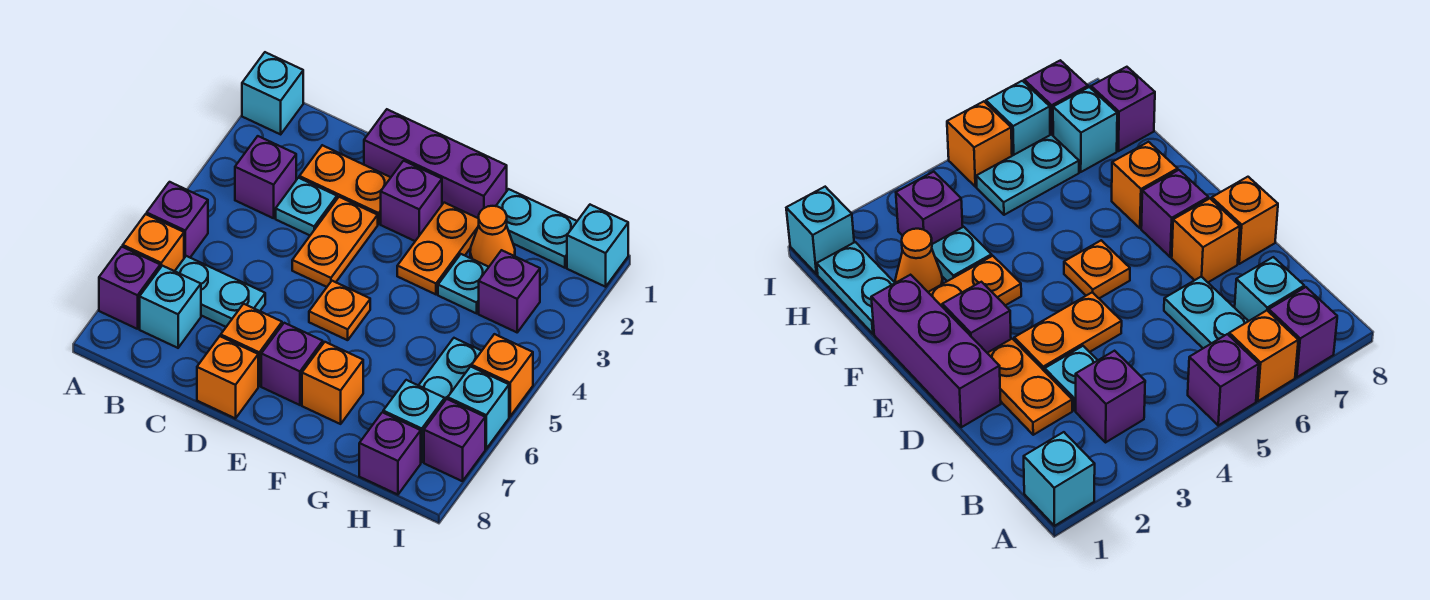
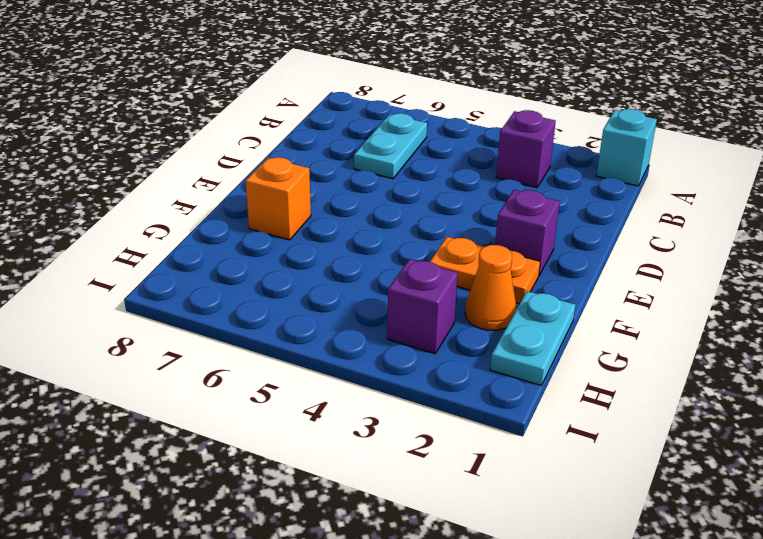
none -> purple brick A5 level 1
none -> orange brick A6 level 1
none -> purple brick A7 level 1

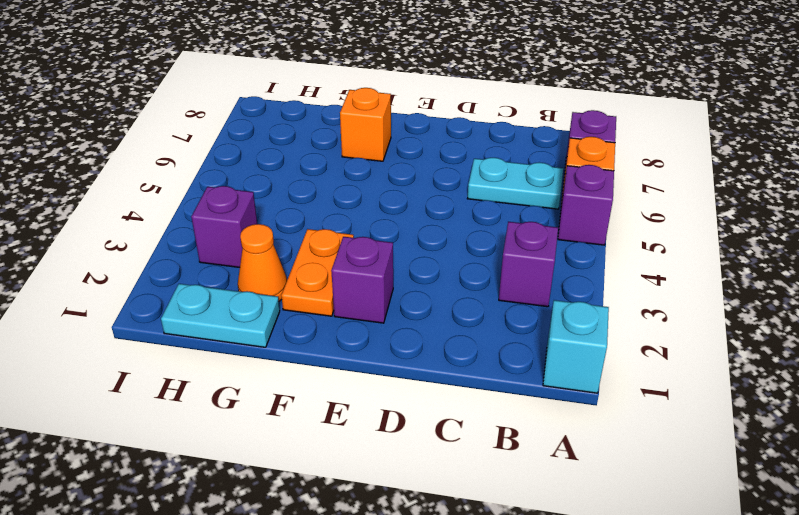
none -> cyan brick B7 level 1
none -> orange plate C2:D2 level 1
none -> cyan plate C3 level 1

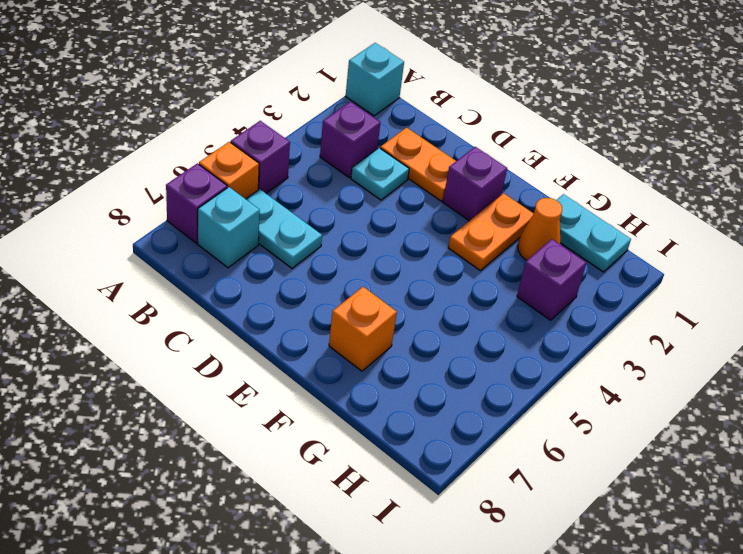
none -> purple brick D1:F1 level 1
none -> orange plate D3:D4 level 1
none -> orange brick D7 level 1

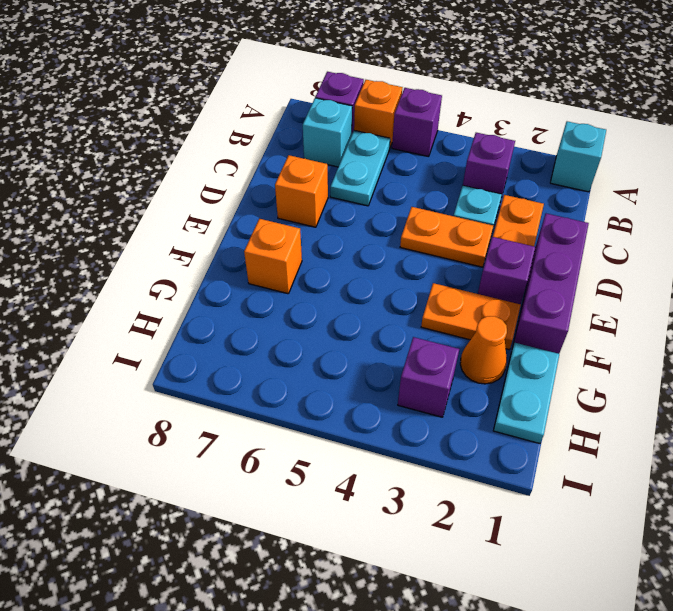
none -> orange brick D8 level 1
none -> orange plate E5 level 1
none -> purple brick E7 level 1

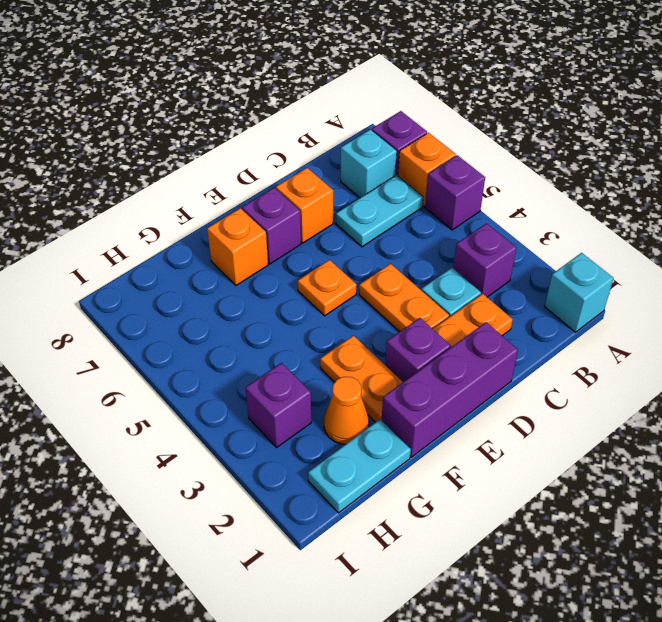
none -> orange brick D8 level 1
none -> cyan plate G3 level 1
none -> cyan plate H5:H6 level 1

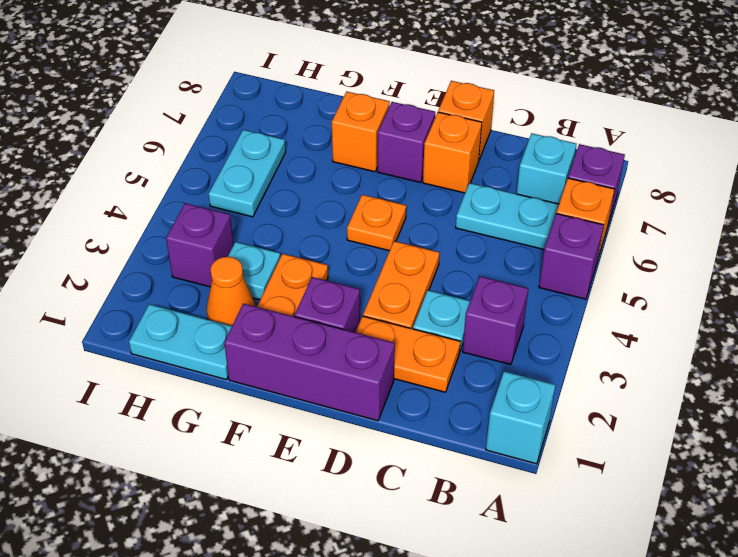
none -> cyan brick H7 level 1
none -> purple brick H8 level 1
none -> cyan brick I1 level 1

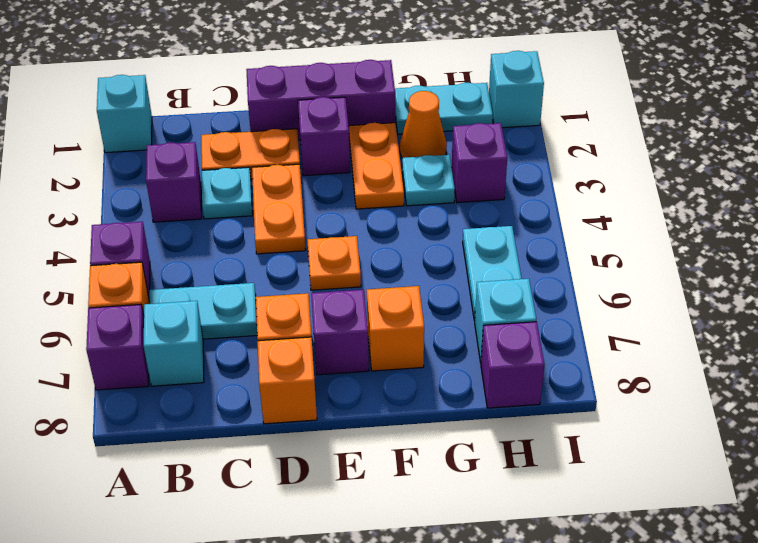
none -> orange brick I5 level 1
none -> cyan brick I6 level 1
none -> purple brick I7 level 1

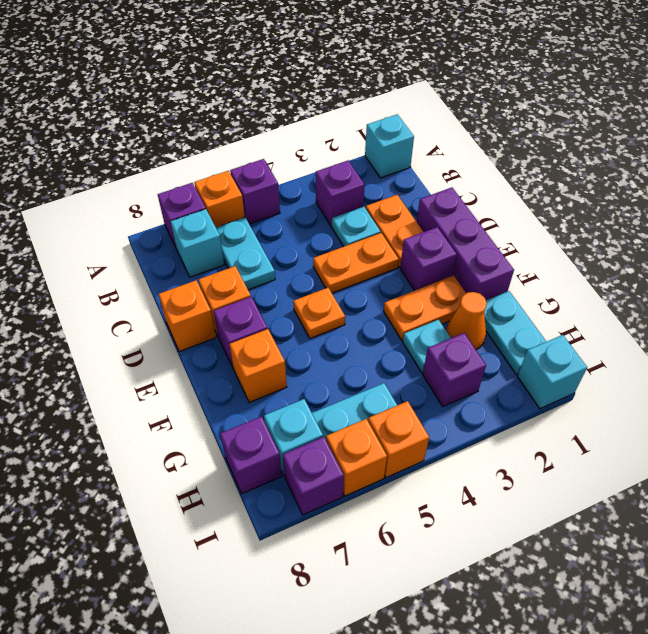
orange brick I6 level 1 -> cyan brick I6 level 1

